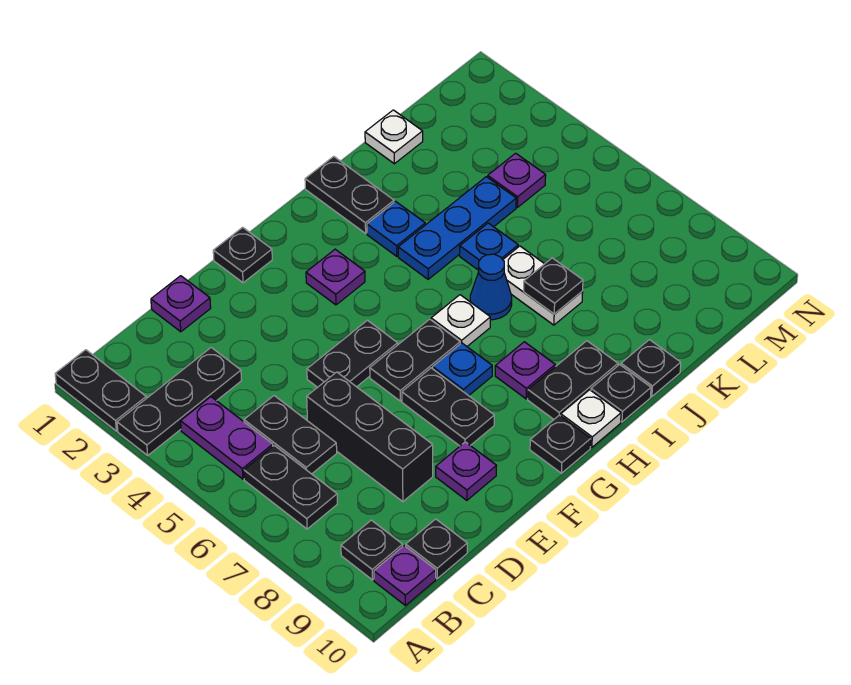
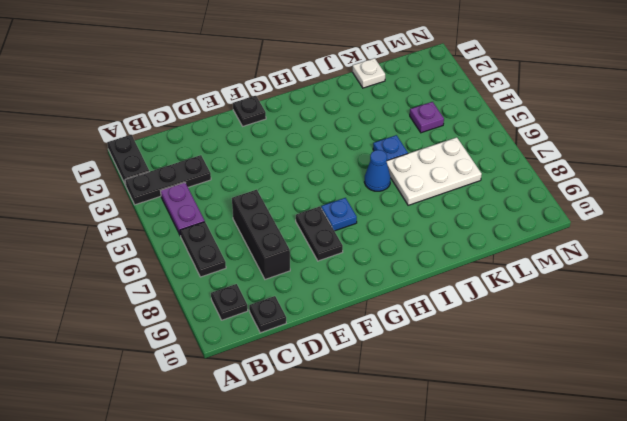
white plate J6:L7 level 1 -> white plate J6:J7 level 1
none -> purple plate B10 level 1
none -> black plate C5:C6 level 1
none -> purple plate D1 level 1
none -> black plate E5:F5 level 1

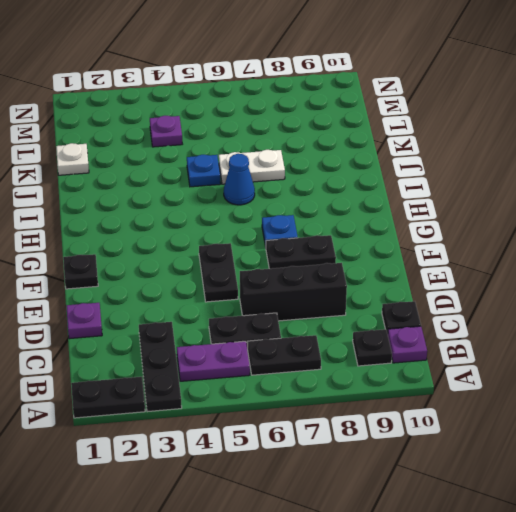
none -> purple plate E9 level 1
none -> black plate F6:G6 level 1
none -> purple plate G3 level 1
none -> black plate G10 level 1

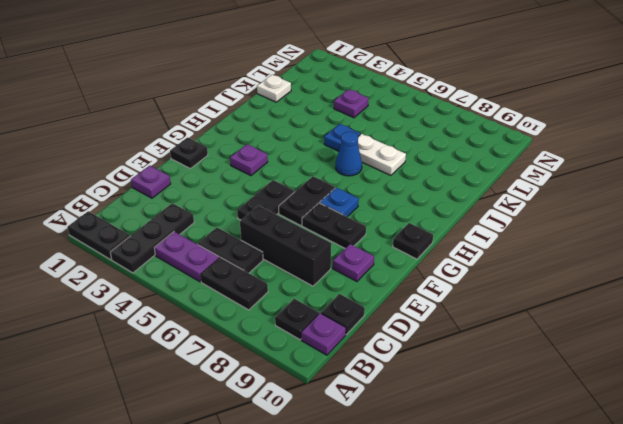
none -> white plate H6 level 1
none -> purple plate H8 level 1
none -> black plate H9:I9 level 1
none -> white plate H10 level 1

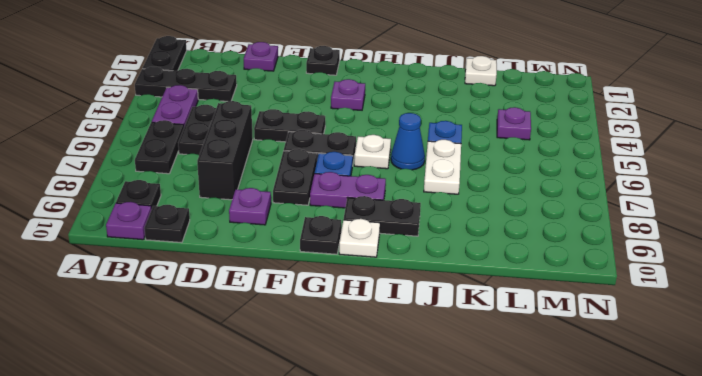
purple plate G8:H8 level 1 -> purple plate H8 level 1
none -> black plate I1:I2 level 1
none -> blue plate I3 level 1
none -> blue plate I4:K4 level 1
none -> black plate I10 level 1

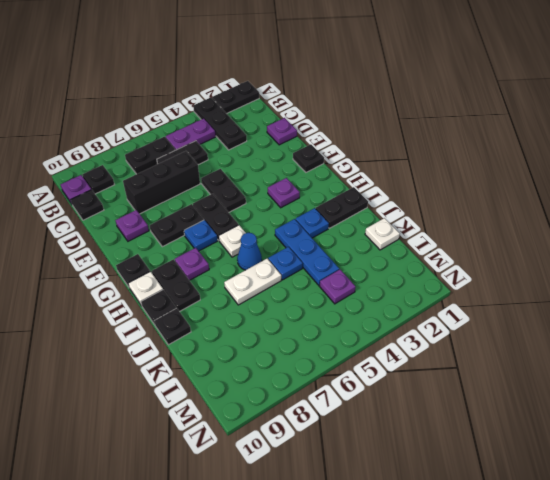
none -> black plate J7 level 2

